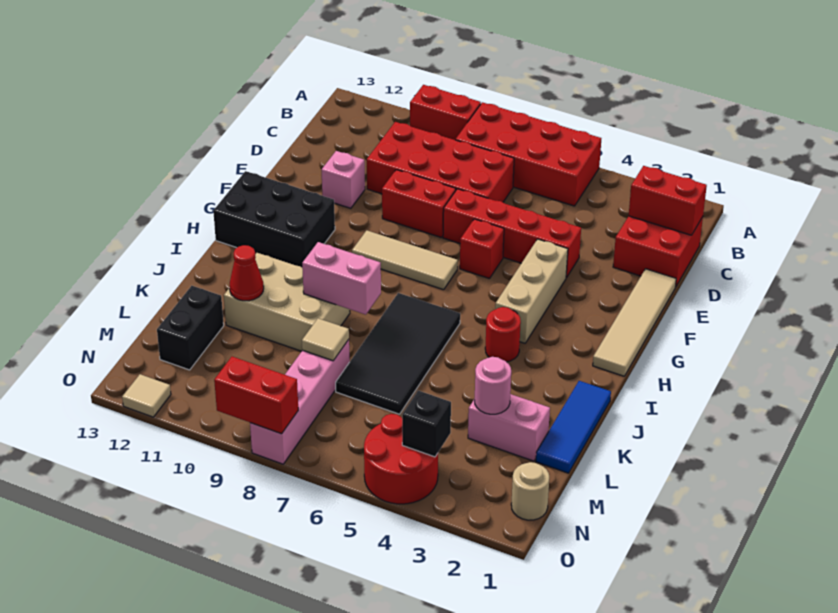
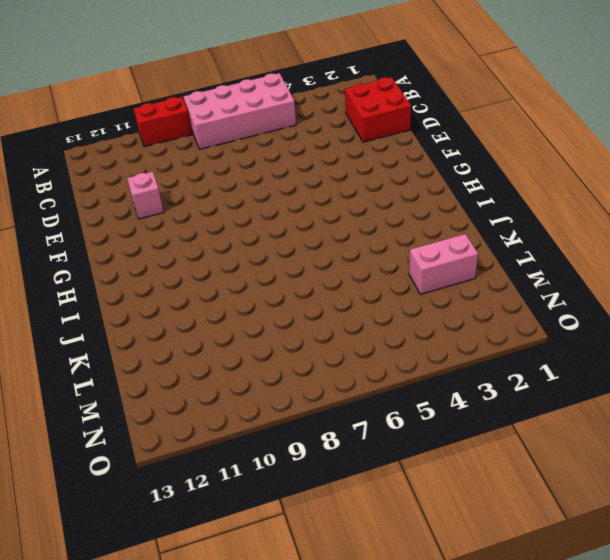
pink brick A5:B8 level 1 -> red brick A5:B8 level 1
none -> red brick C7:D10 level 1
none -> tan tile E1:H1 level 1
none -> red brick E4:E7 level 1

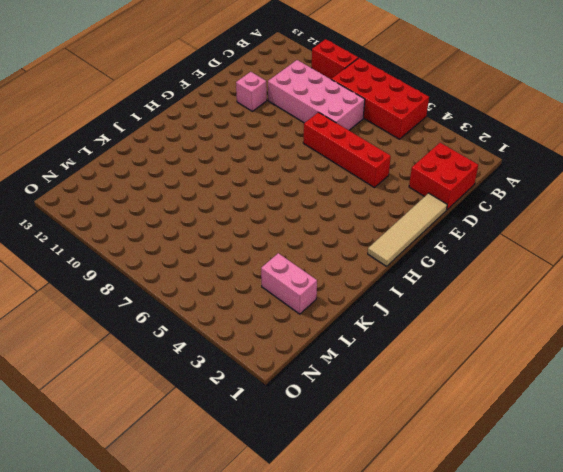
pink brick C7:D10 level 1 -> red brick C7:D10 level 1
none -> red brick E8:E9 level 1
none -> tan brick F4:H4 level 1
none -> red brick F6 level 1

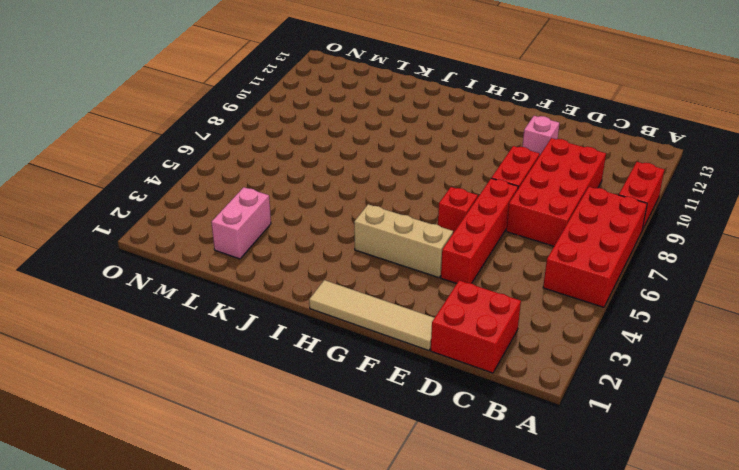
none -> tan tile G7:G9 level 1
none -> black brick G11:H13 level 1
none -> red round brick I4 level 1

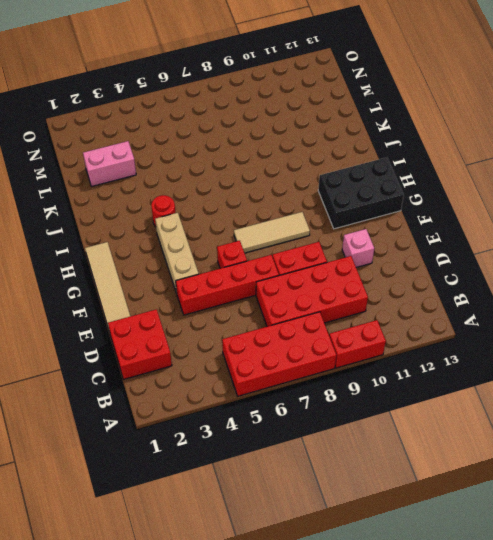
none -> black tile I6:L7 level 1
none -> blue tile J1:L1 level 1
none -> tan brick J9:K11 level 1

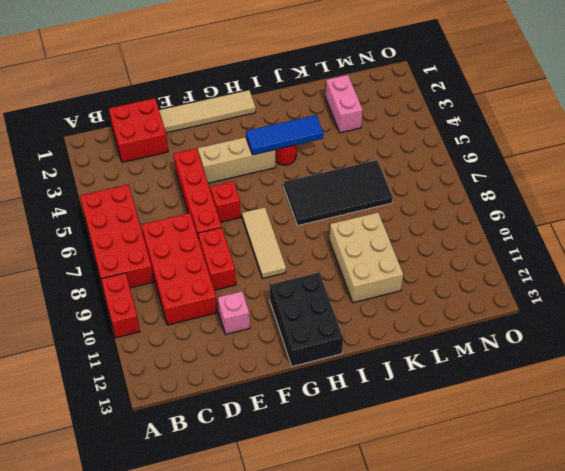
blue tile H4:J4 level 2 -> blue tile J1:L1 level 1
none -> pink brick L8:O8 level 1
none -> black brick L12:M12 level 1
none -> tan round brick N1 level 1

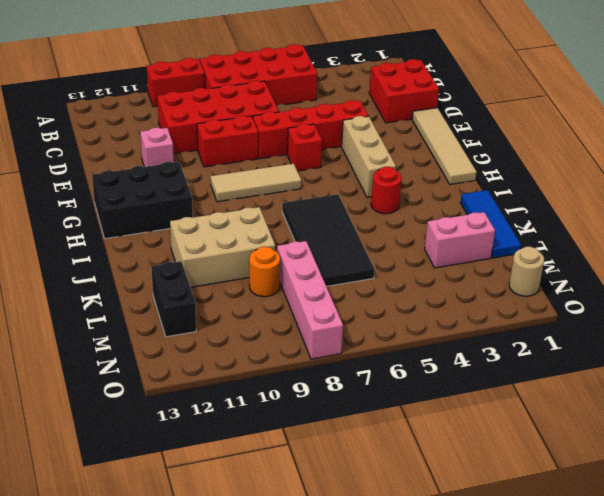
orange round brick L9 level 1 -> none
none -> red round brick N4:O5 level 1
none -> tan tile O12 level 1
none -> red brick C1:C2 level 2

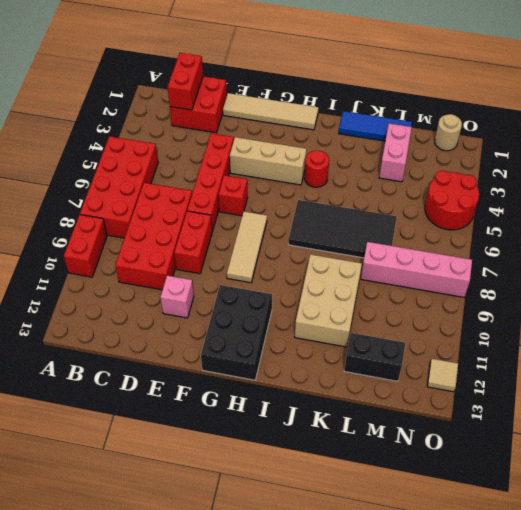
none -> pink brick J8:J9 level 2
none -> red cone K11 level 2
none -> pink round brick L3 level 2

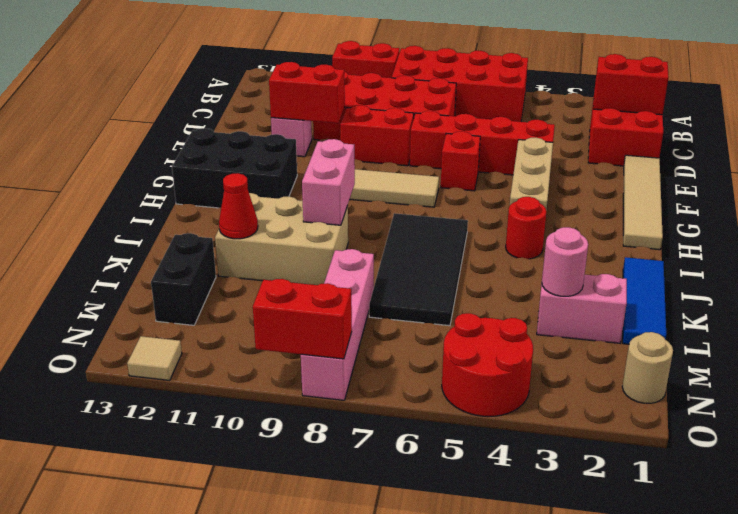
red brick E10:E11 level 2 -> none
pink brick I9:J9 level 2 -> pink brick J8:J9 level 2
none -> tan tile L8 level 2
none -> black brick N4 level 2

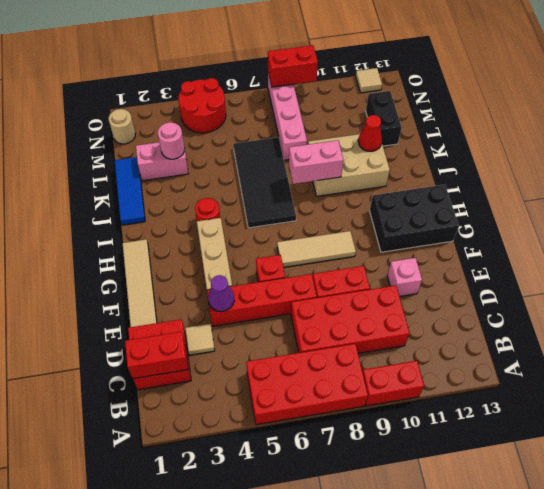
tan tile D3 level 1 -> tan tile L8 level 2
purple cone E4 level 2 -> none
none -> black brick N4 level 2

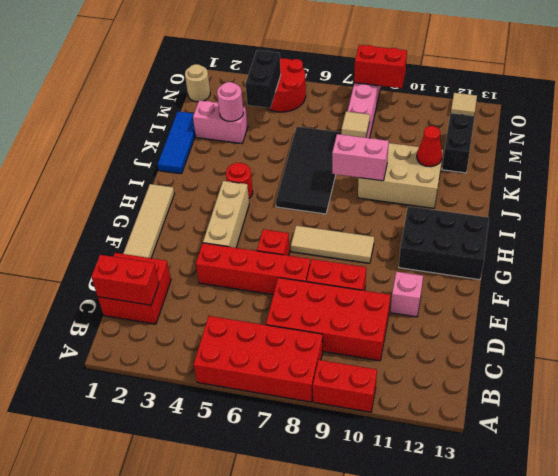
black brick M4:N4 level 2 -> black brick N4 level 2

